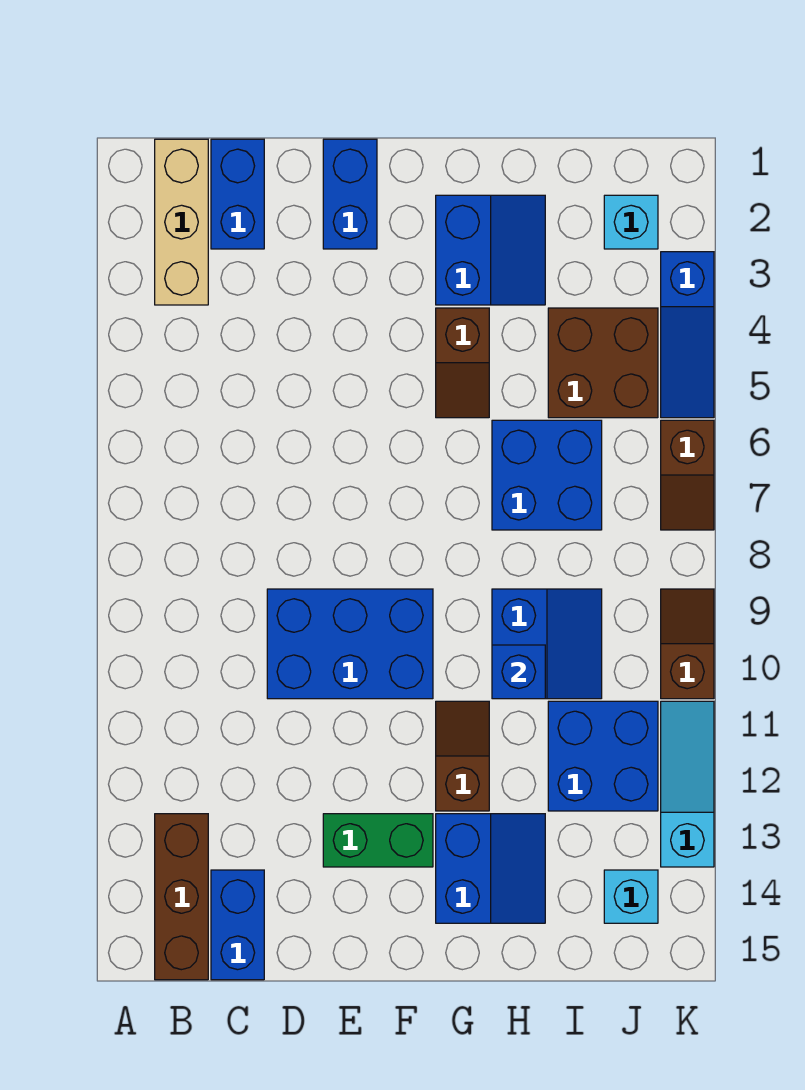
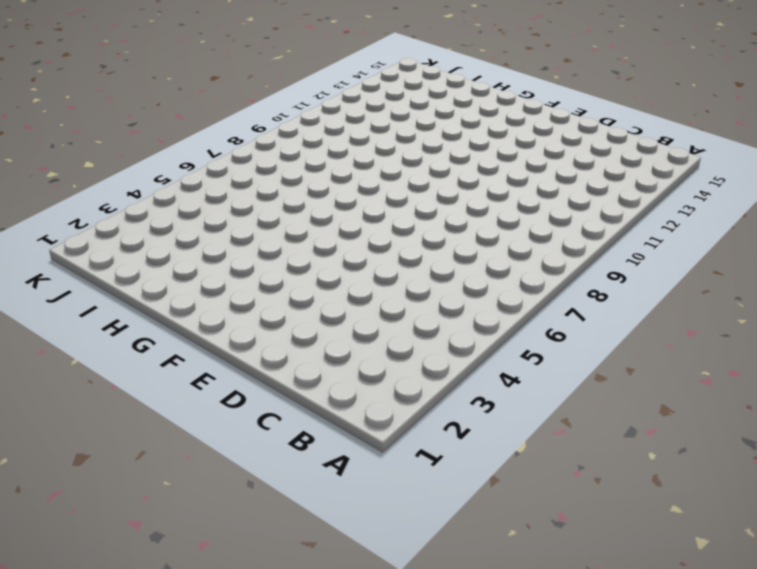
none -> tan brick B1:B3 level 1
none -> brown brick B13:B15 level 1
none -> blue brick C1:C2 level 1

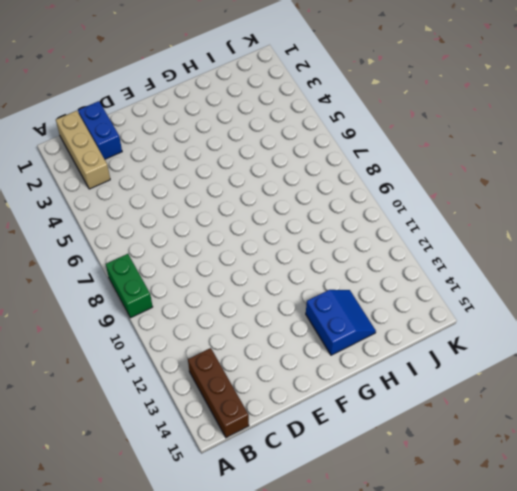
green brick A8:A9 level 1 -> green brick E13:F13 level 1
none -> blue brick C14:C15 level 1
none -> blue brick D9:F10 level 1
none -> blue brick E1:E2 level 1

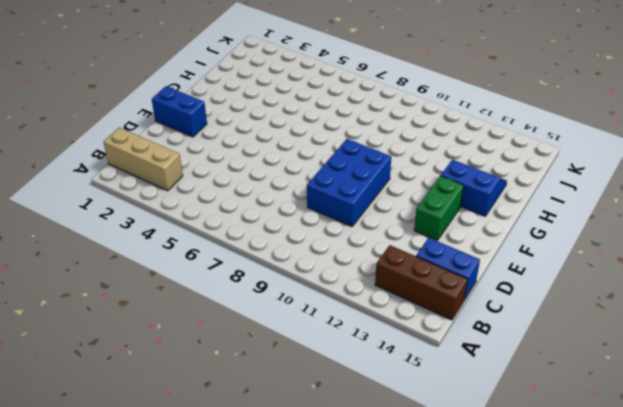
none -> blue brick C1:C2 level 1
none -> blue slope G2:H3 level 1 top G
none -> brown slope G4:G5 level 1 top 4

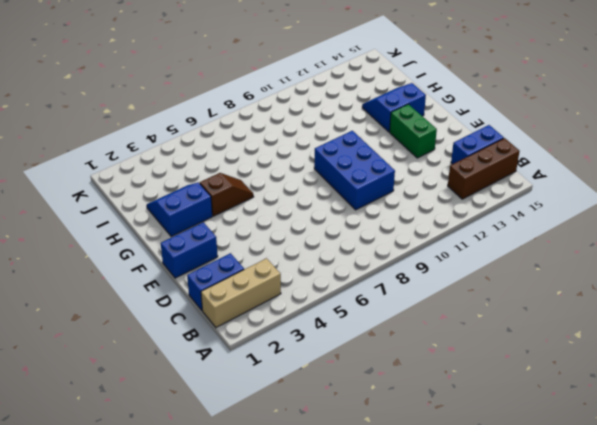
none -> brown slope G11:G12 level 1 top 12
none -> blue brick H6:I7 level 1
none -> blue slope H9:I10 level 1 top H

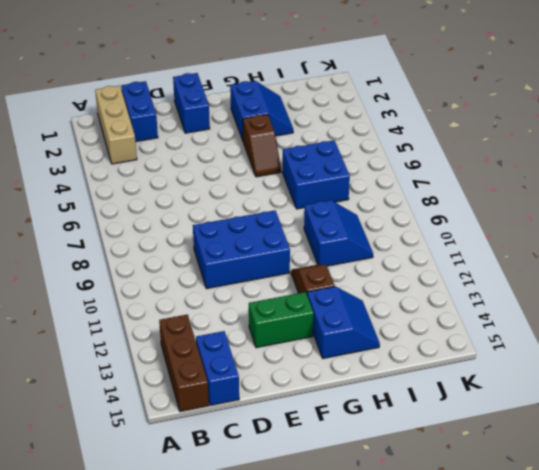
none -> brown brick I4:J5 level 1
none -> blue brick I11:J12 level 1
none -> cyan brick J2 level 1

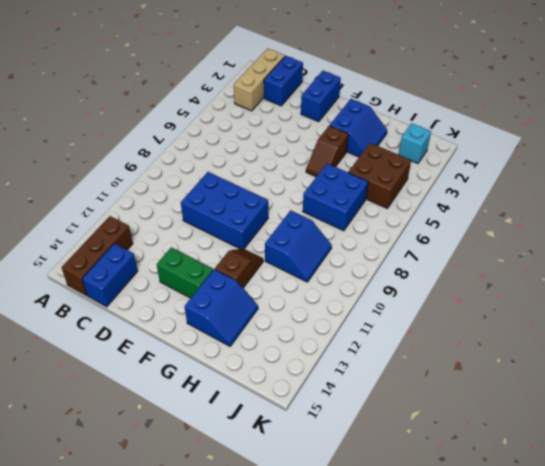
none -> blue brick I11:J12 level 1
none -> cyan brick J14 level 1
none -> blue slope K3:K5 level 1 top 3

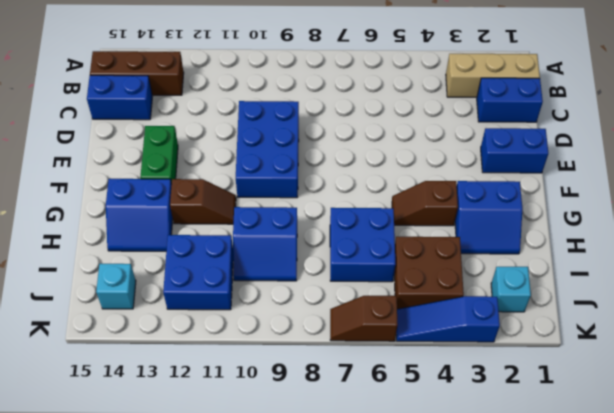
none -> brown slope K9:K10 level 1 top 10
none -> cyan slope K11:K13 level 1 top 13
none -> blue brick H10 level 2

